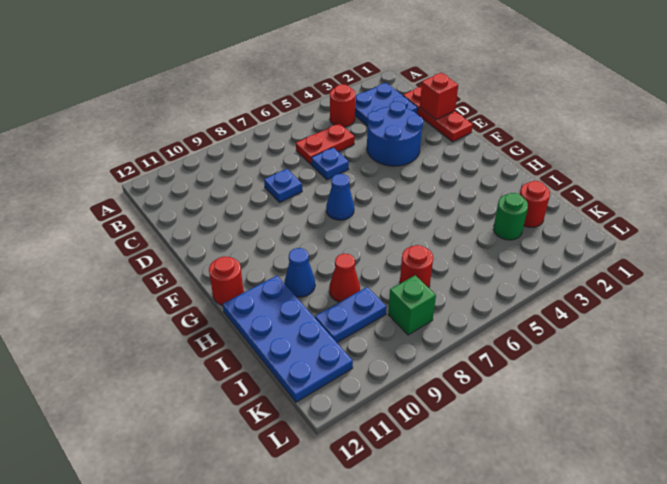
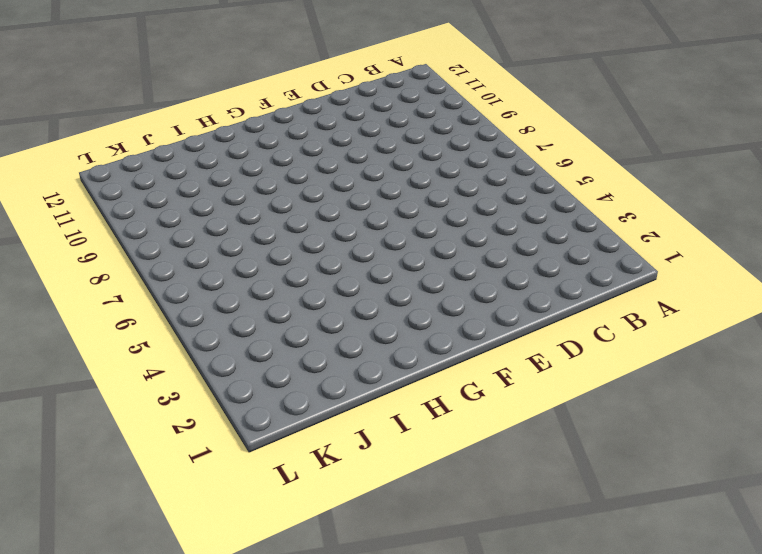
none -> blue plate B2:C3 level 1
none -> red round brick B4 level 1
none -> red plate C1:E1 level 1

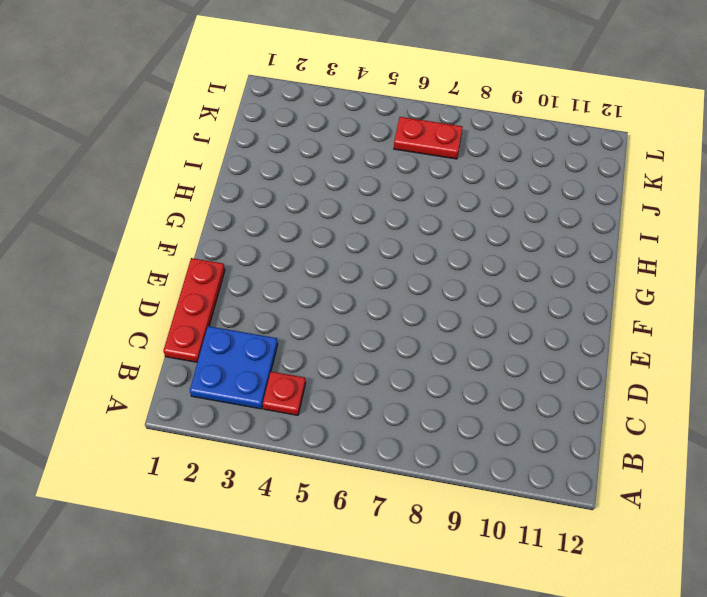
red plate B4 level 1 -> red round brick B4 level 1
red plate K6:K7 level 1 -> red plate C5:C6 level 1
none -> blue round brick D3:E4 level 1
none -> blue plate D6 level 1
none -> blue plate D8 level 1

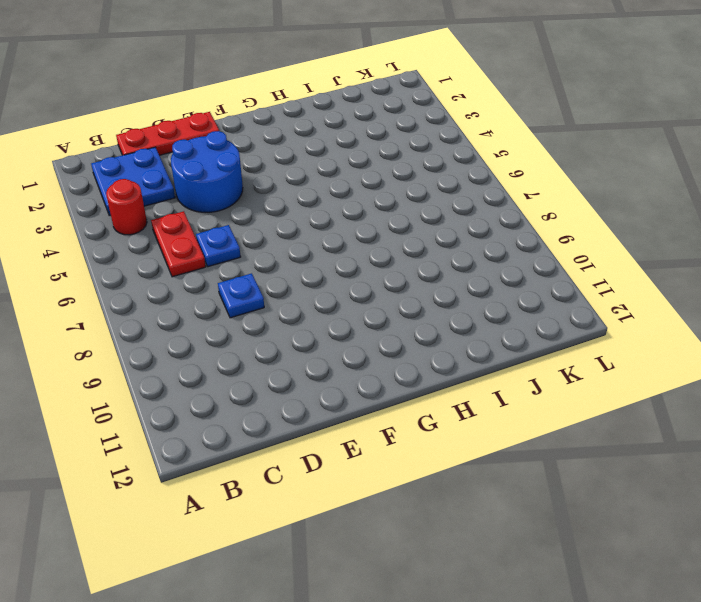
none -> blue cone F7 level 1
none -> red round brick G12 level 1
none -> blue cone H10 level 1

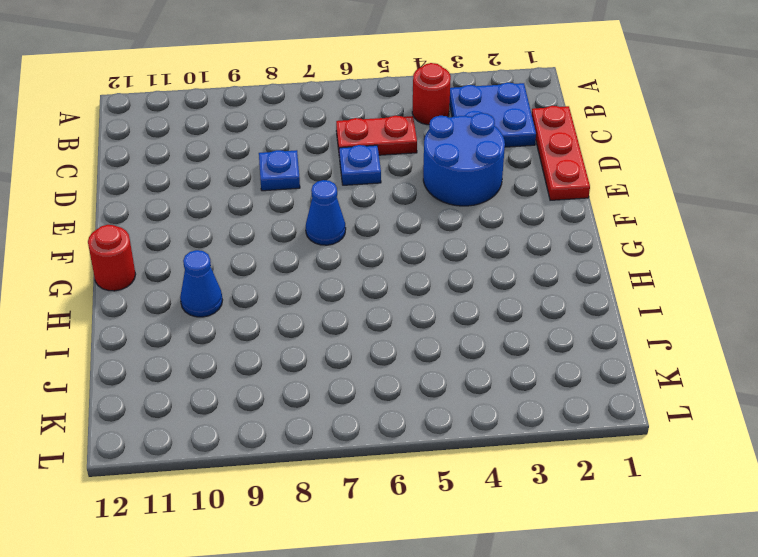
none -> blue plate H11:K12 level 1
none -> red cone I9 level 1
none -> red round brick J2 level 1

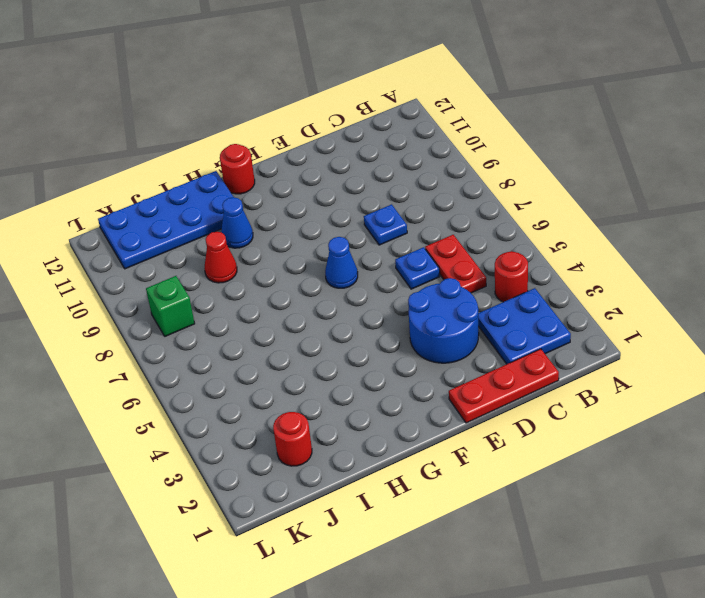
none -> green round brick J3 level 1
none -> red round brick J7 level 1
none -> blue plate J9:J10 level 1

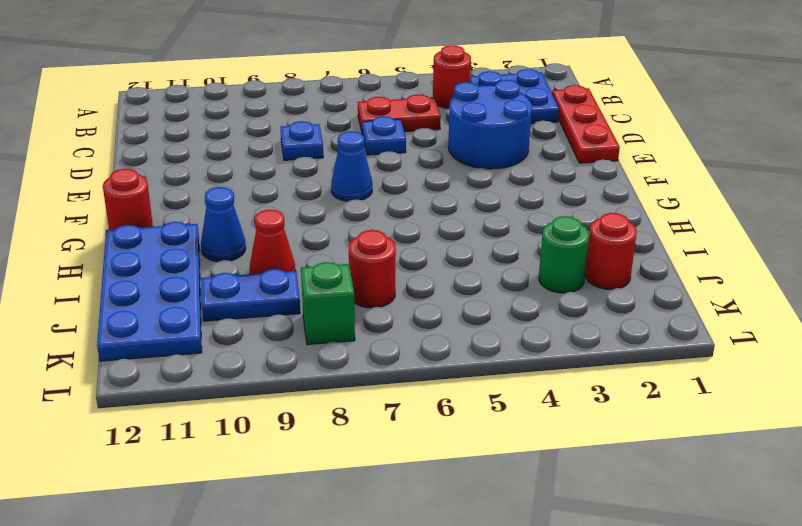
none -> red brick D1 level 2

